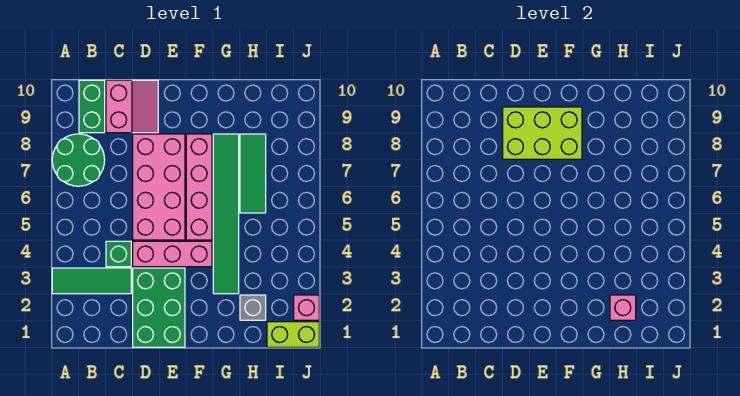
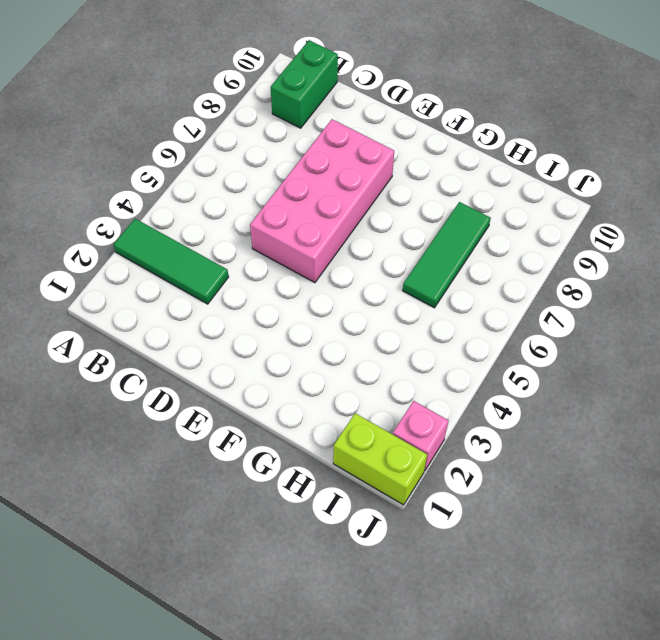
none -> green round brick A7:B8 level 1
none -> green brick C4 level 1
none -> pink slope C9:D10 level 1 top C

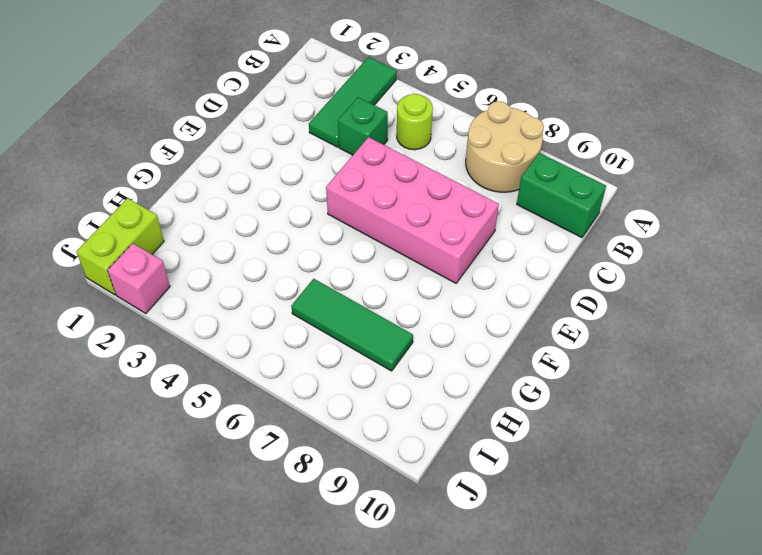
tan round brick A7:B8 level 1 -> green round brick A7:B8 level 1
lime round brick B5 level 1 -> none
none -> pink slope C9:D10 level 1 top C
none -> green brick D1:E3 level 1
none -> pink brick D4:F4 level 1

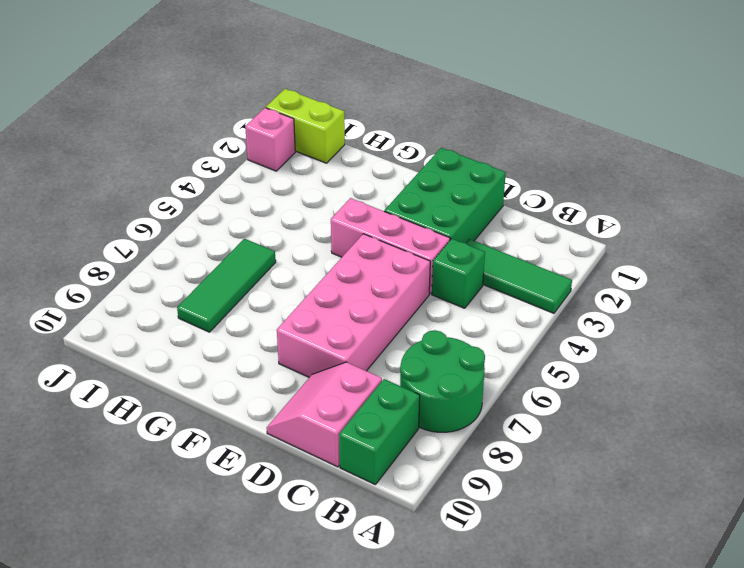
none -> pink brick F5:F8 level 1
none -> green tile G3:G8 level 1
none -> grey brick H2 level 1

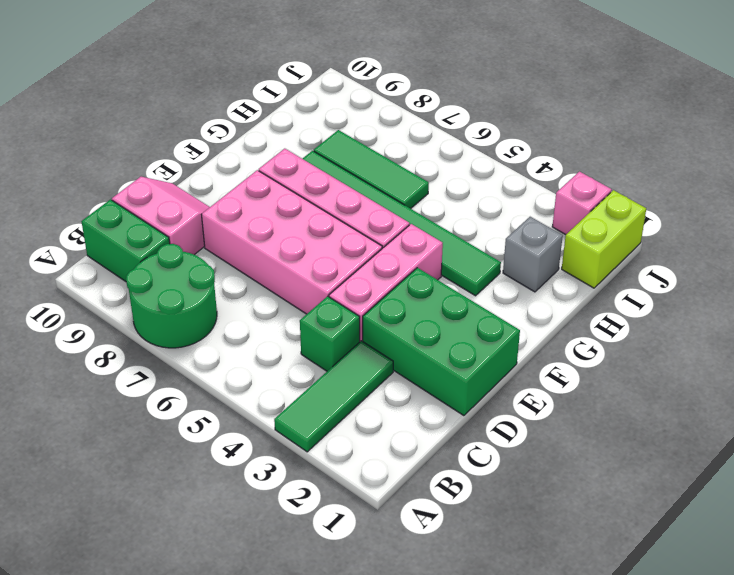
none -> lime brick D8:F9 level 2
none -> pink brick H2 level 2

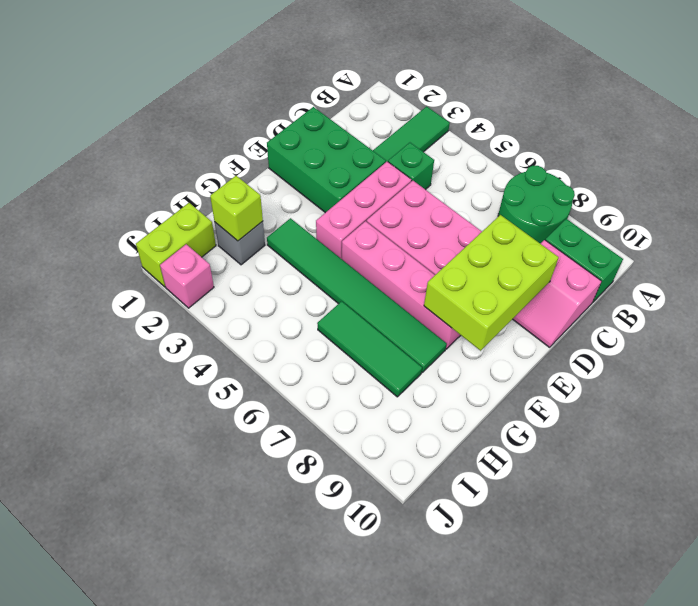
lime brick H2 level 2 -> pink brick H2 level 2

